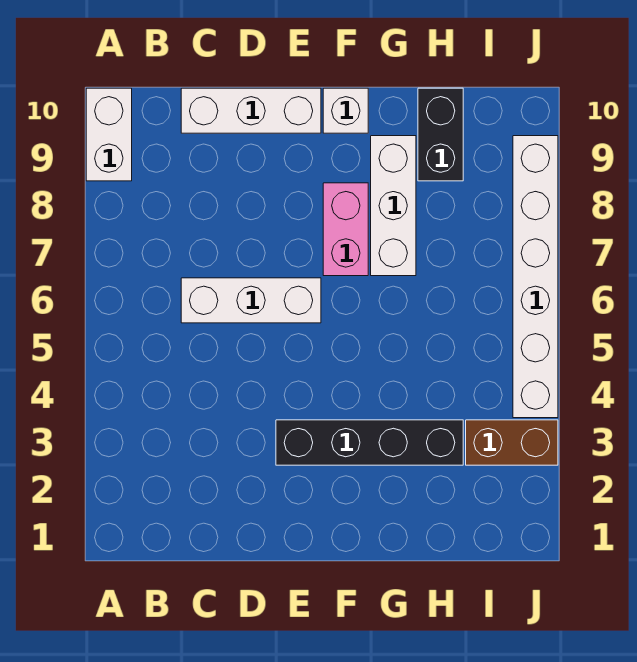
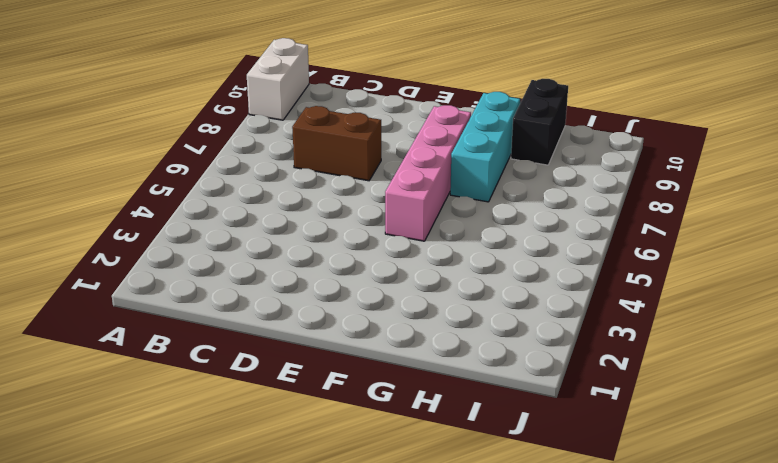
brown brick C7:D7 level 1 -> brown brick I3:J3 level 1
pink brick F5:F8 level 1 -> pink brick F7:F8 level 1
cyan brick G7:G9 level 1 -> white brick G7:G9 level 1
none -> white brick C6:E6 level 1
none -> white brick C10:E10 level 1

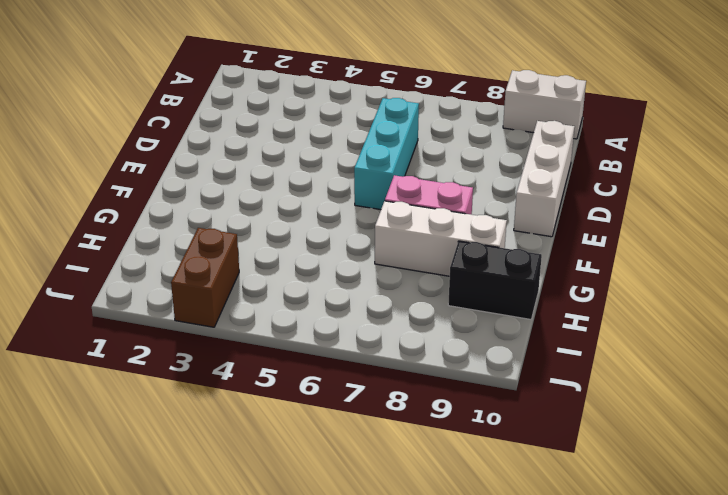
cyan brick C6:E6 level 1 -> white brick C6:E6 level 1
none -> black brick E3:H3 level 1
none -> white brick F10 level 1

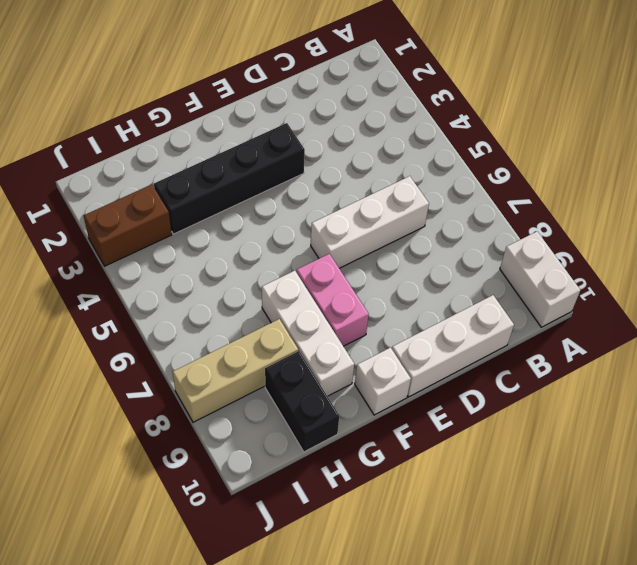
tan brick H8:J8 level 1 -> white brick J4:J9 level 1

